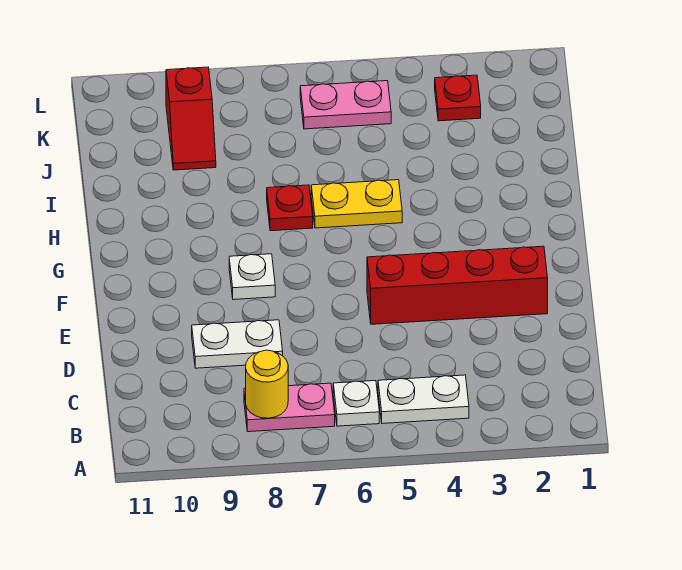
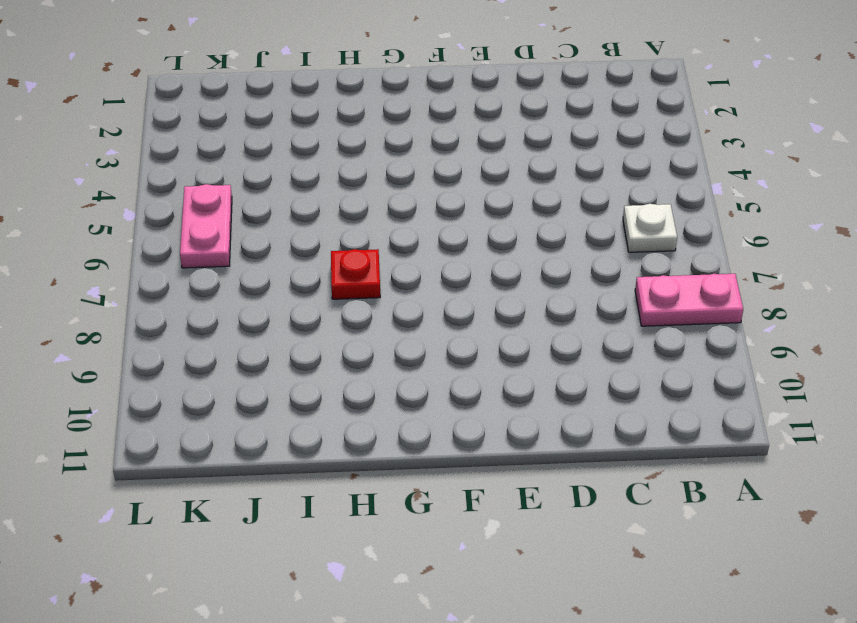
pink plate A8:B8 level 1 -> pink plate B7:B8 level 1
none -> white plate B4:B5 level 1
none -> white plate D8:D9 level 1
none -> red brick E2:E5 level 1

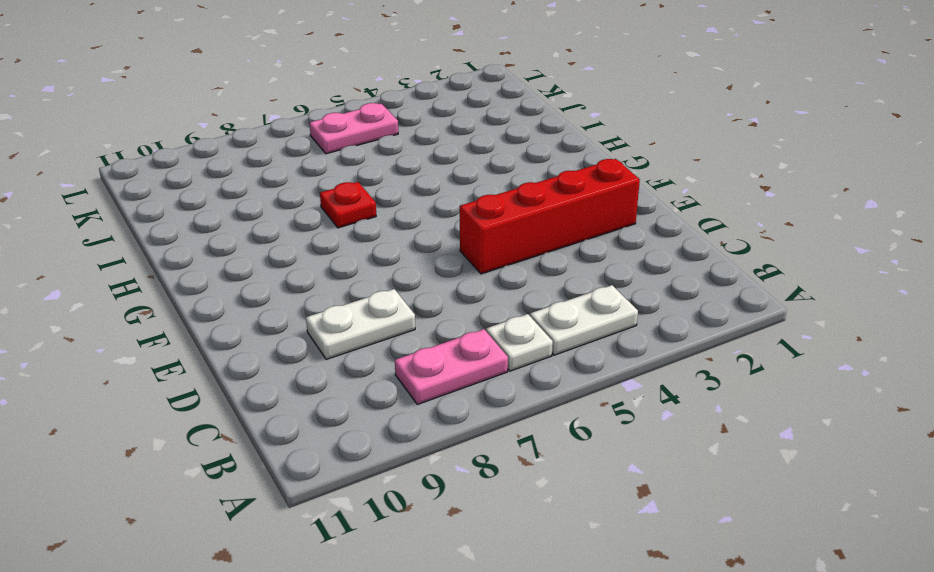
none -> white plate F8 level 1
none -> yellow plate H5:H6 level 1
none -> red slope J9:K9 level 1 top K

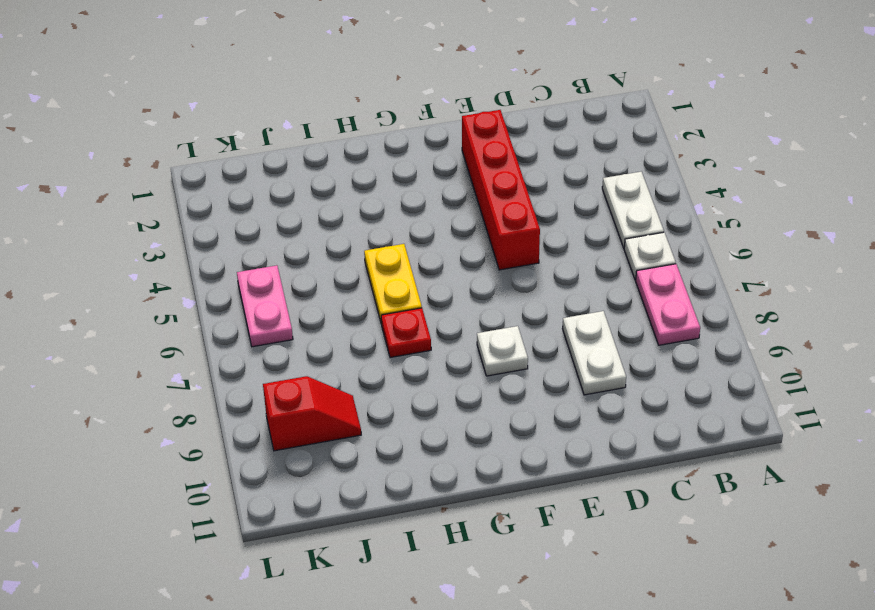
none -> red plate K3 level 1
none -> yellow round brick B8 level 2

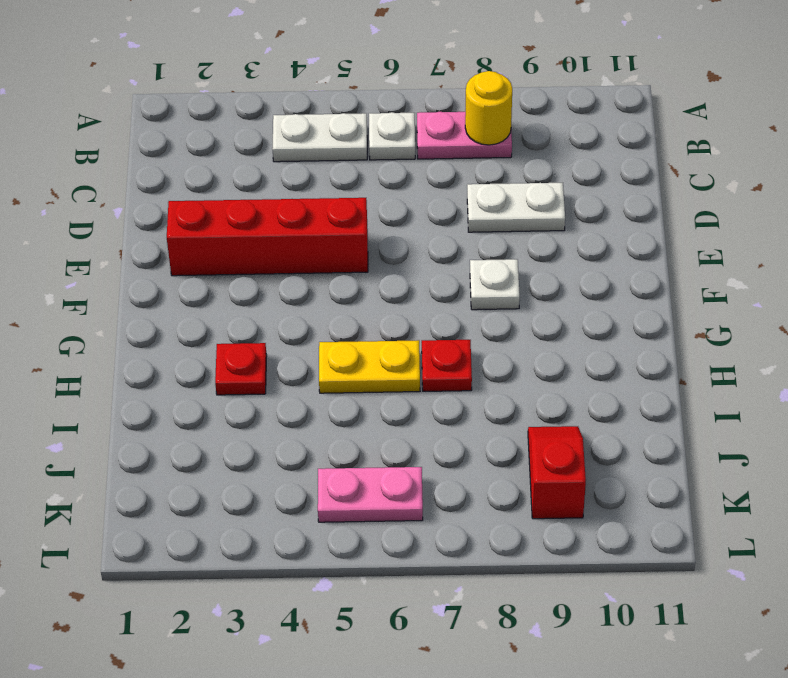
red plate H3 level 1 -> red plate K3 level 1

